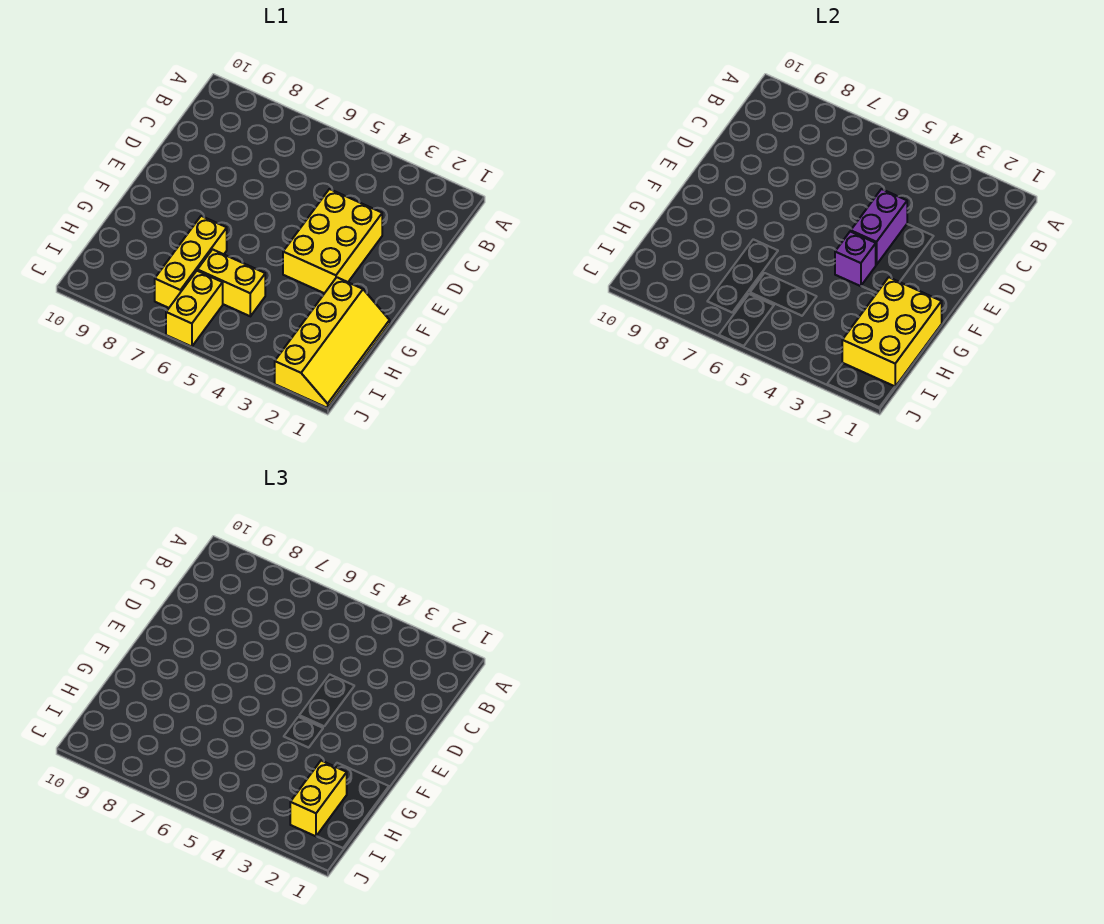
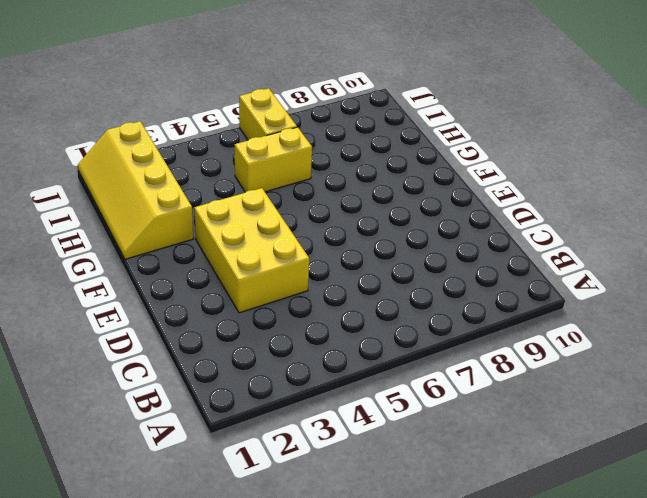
none -> yellow brick G7:I7 level 1
none -> purple brick D4:E4 level 2

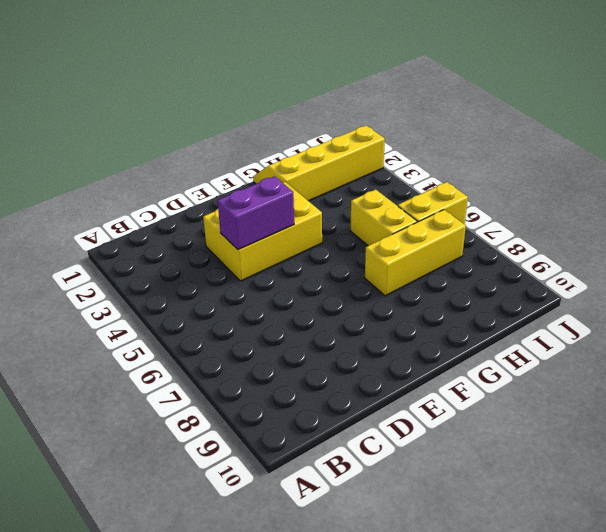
none -> purple brick F4 level 2
none -> yellow brick G1:I2 level 2

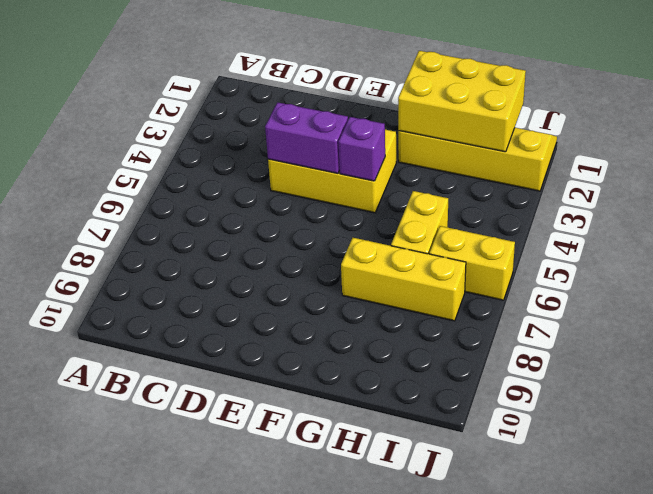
none -> yellow brick H2:I2 level 3

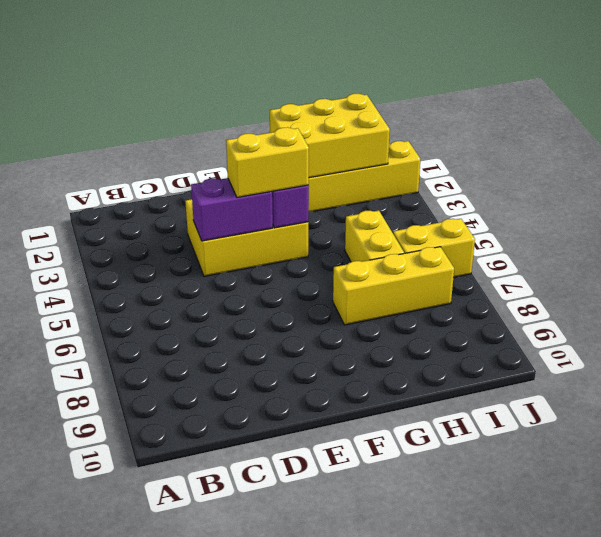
yellow brick E4:F4 level 3 -> yellow brick H2:I2 level 3

